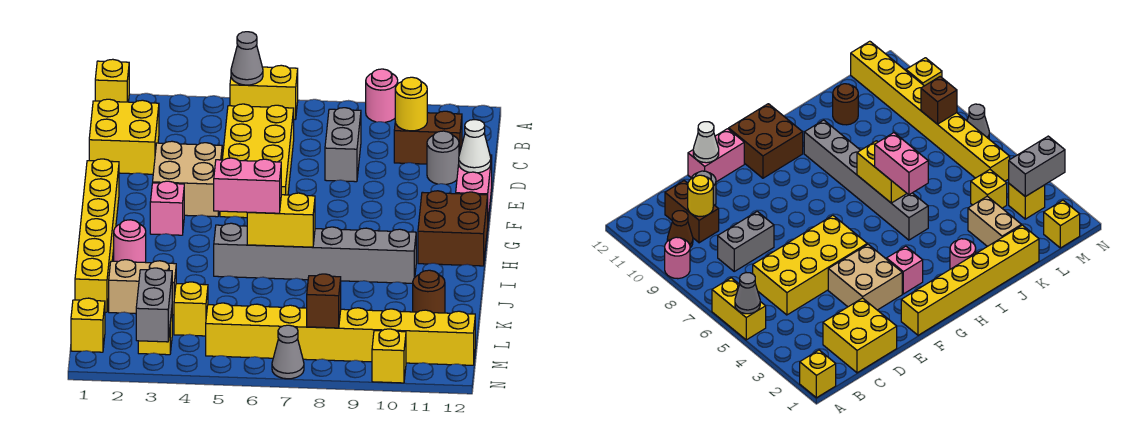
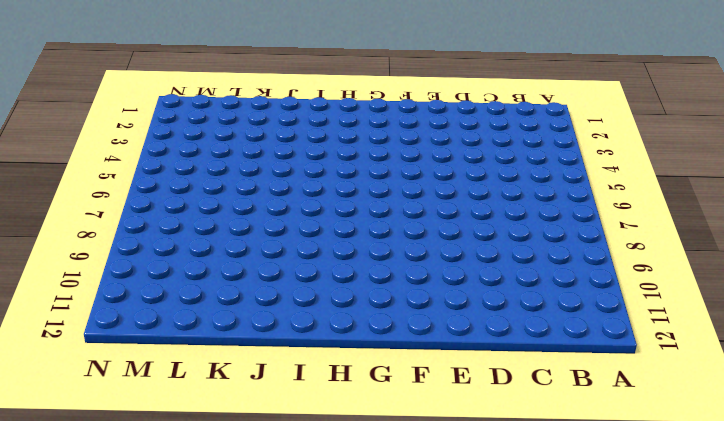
none -> yellow brick A1 level 1
none -> yellow brick A5:A6 level 1
none -> pink round brick A9 level 1
none -> brown cone B10 level 1

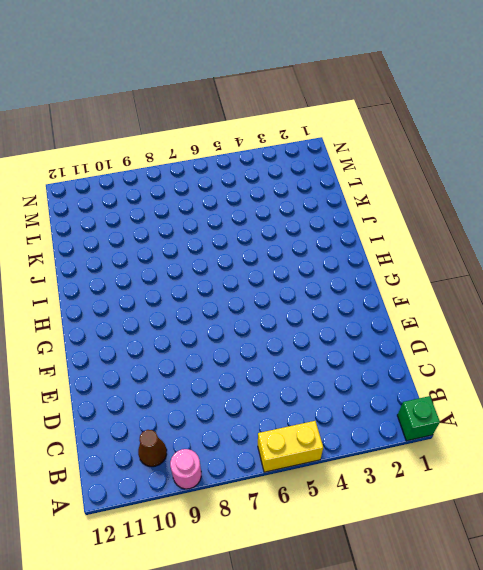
green brick A1 level 1 -> yellow brick A1 level 1
none -> yellow brick C1:D2 level 1
none -> yellow brick C5:F6 level 1
none -> grey brick C8:D8 level 1
none -> brown brick C10:C11 level 1

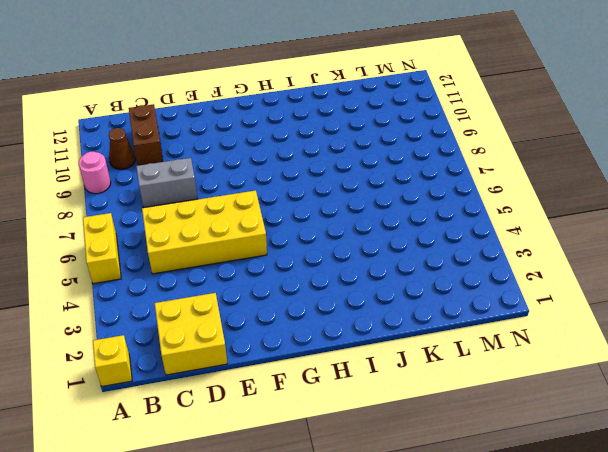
none -> grey round brick D11 level 1
none -> tan brick E3:F4 level 1
none -> pink brick E12:F12 level 1
none -> yellow brick F1:K1 level 1

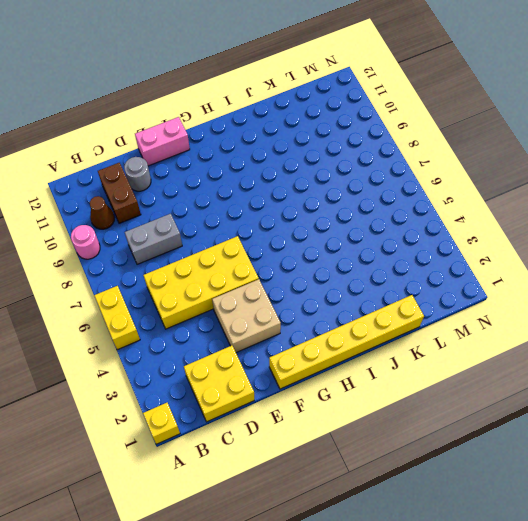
none -> pink brick G3 level 1
none -> brown brick G11:H12 level 1
none -> pink round brick I2 level 1
none -> grey brick I5:I10 level 1

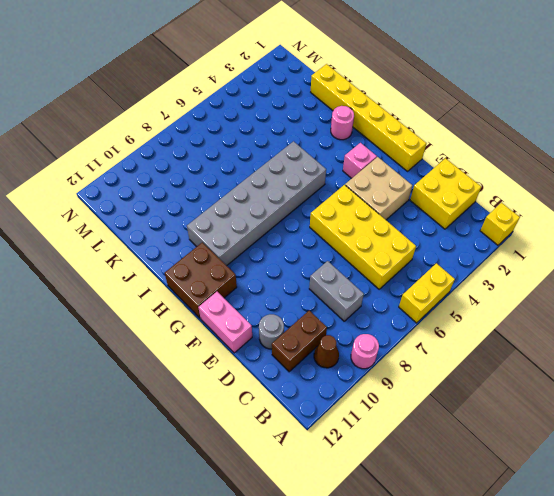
grey brick H5:I10 level 1 -> grey brick I5:I10 level 1
none -> tan brick K2:K3 level 1
none -> brown round brick K11 level 1
none -> yellow brick L4 level 1
none -> yellow brick M1 level 1

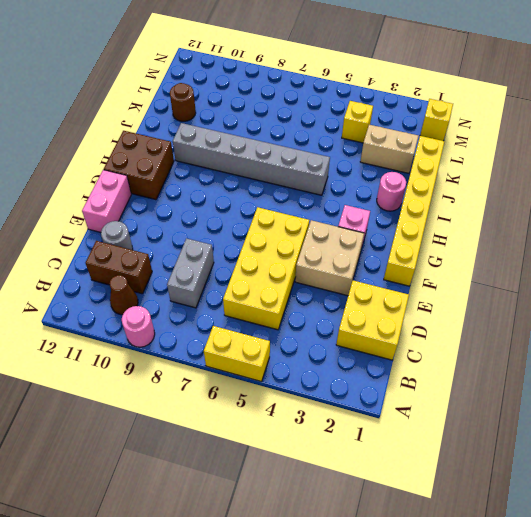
none -> yellow brick A1 level 1
none -> yellow brick M3 level 1
none -> yellow brick M5:M12 level 1
none -> grey cone N7 level 1

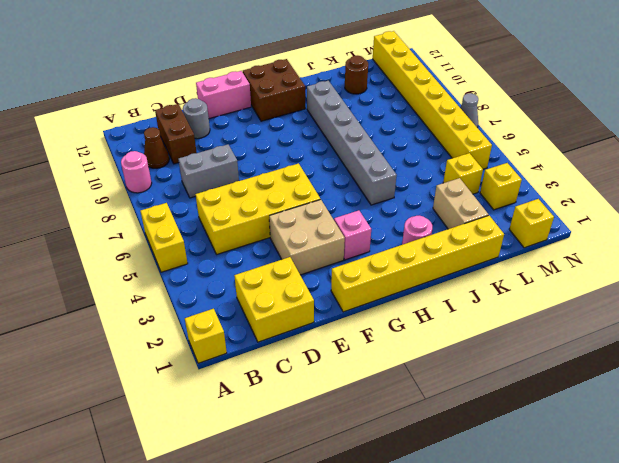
none -> yellow brick N10 level 1
none -> grey cone A5 level 2
none -> yellow round brick C10 level 2
none -> white cone E12 level 2

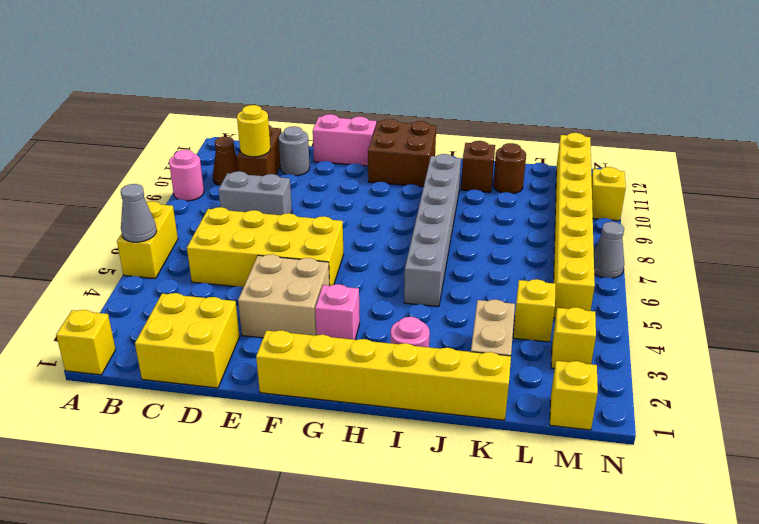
brown brick J11 level 1 -> brown brick M8 level 2
none -> white cone E12 level 2
none -> yellow brick I6:I7 level 2
none -> grey brick M3:N3 level 2
none -> pink brick I5:I6 level 3

